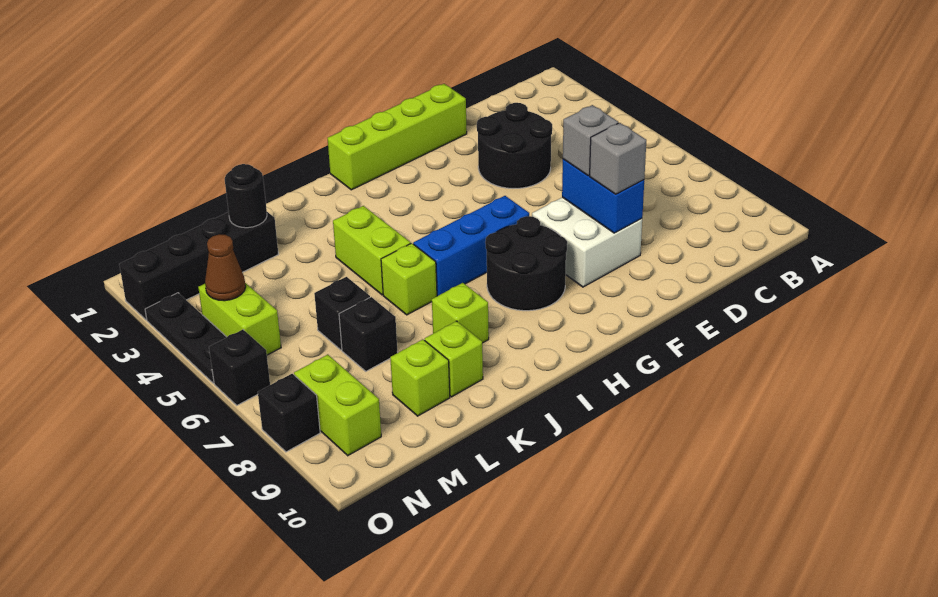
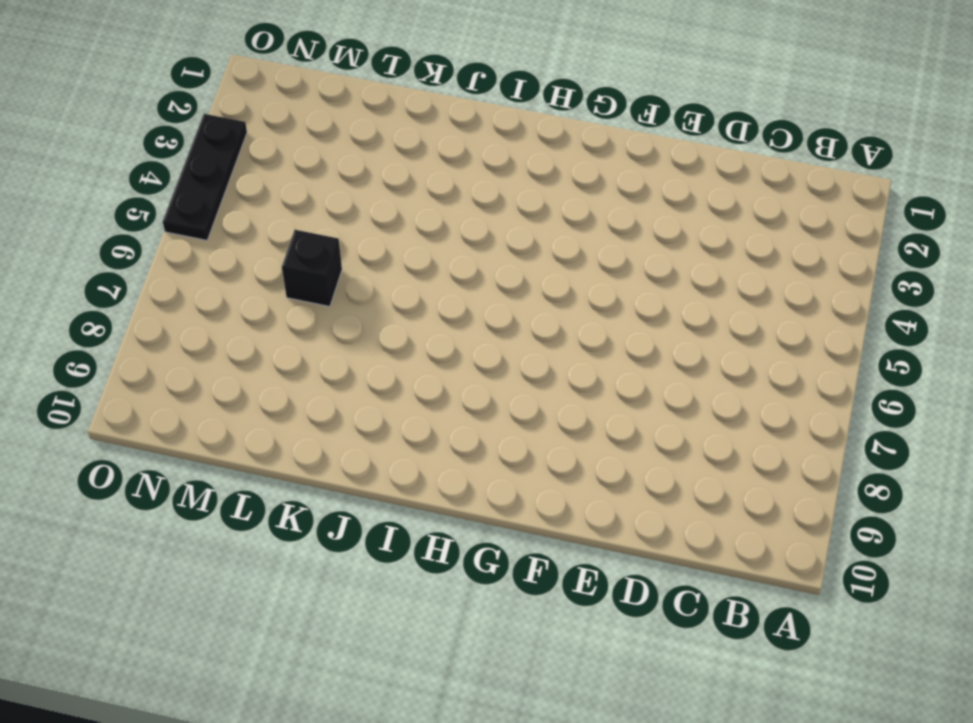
none -> black round brick D3:E4 level 1
none -> lime brick E1:H1 level 1
none -> white brick E7:F8 level 1

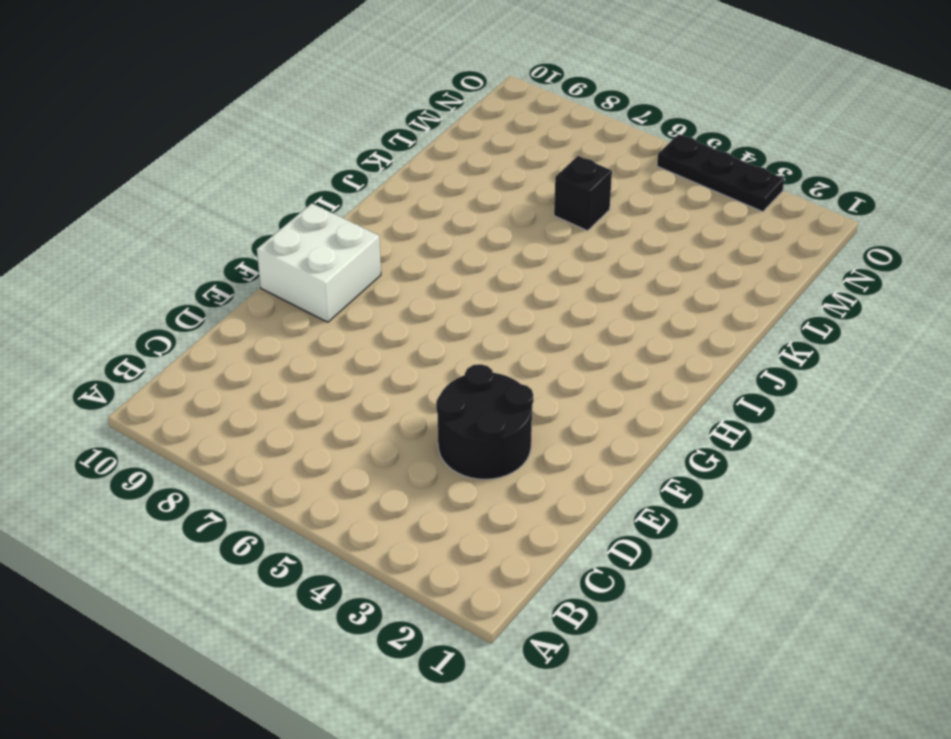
white brick F9:G10 level 1 -> white brick E7:F8 level 1
none -> lime brick E1:H1 level 1
none -> blue brick G6:I6 level 1
none -> black round brick G7:H8 level 1

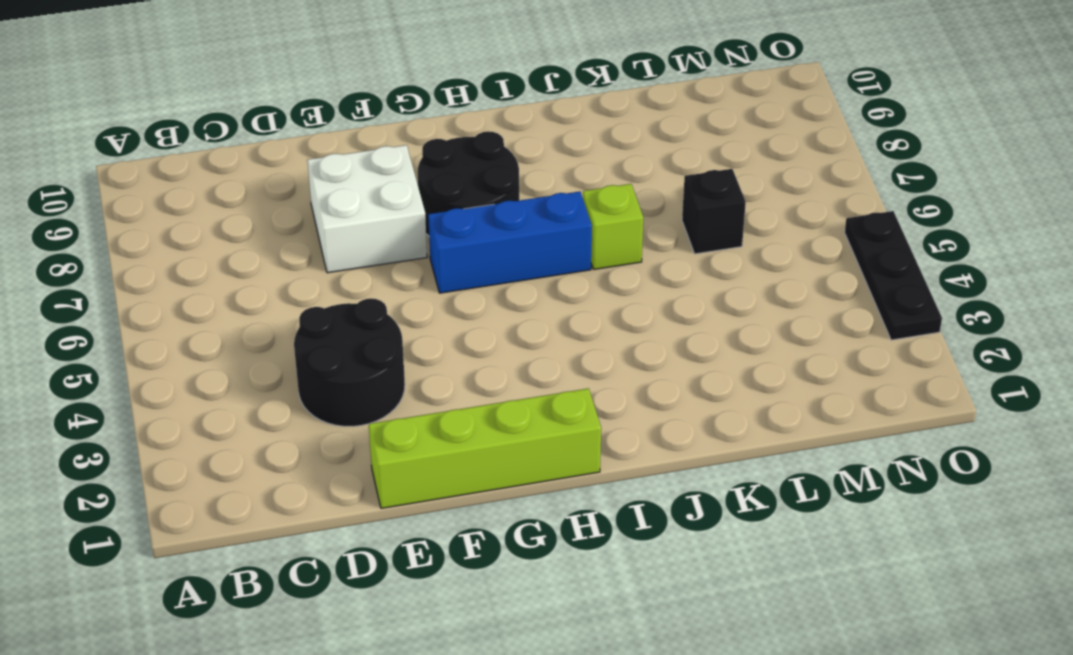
none -> lime brick J4:J5 level 1
none -> lime brick J8 level 1
none -> lime brick K9 level 1

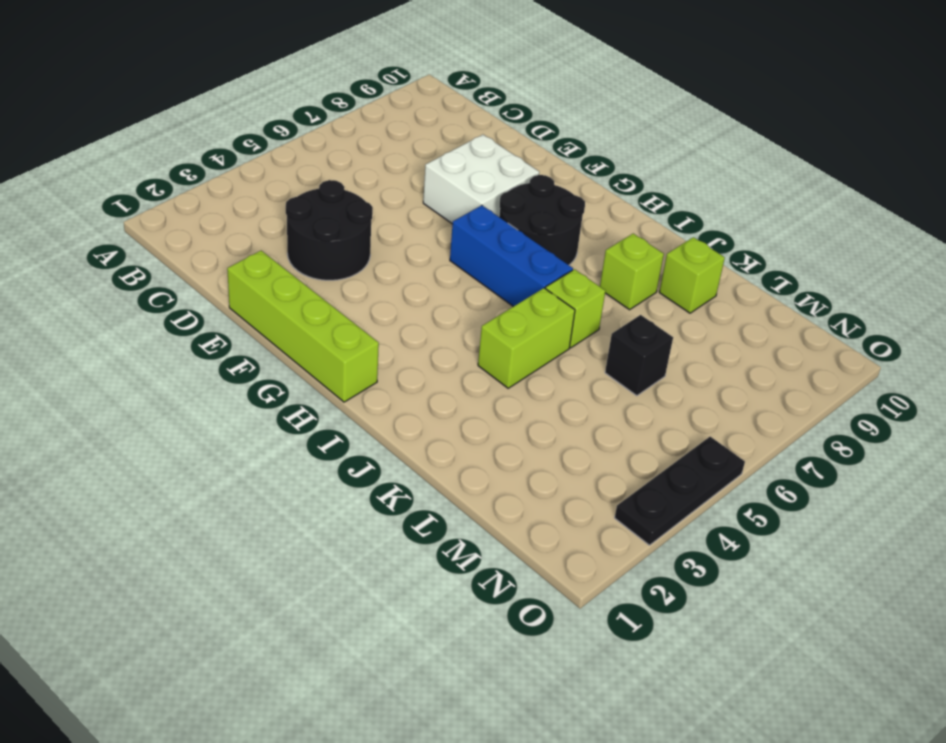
none -> black brick L2:O2 level 1
none -> black brick L7 level 1
none -> lime brick L9 level 1

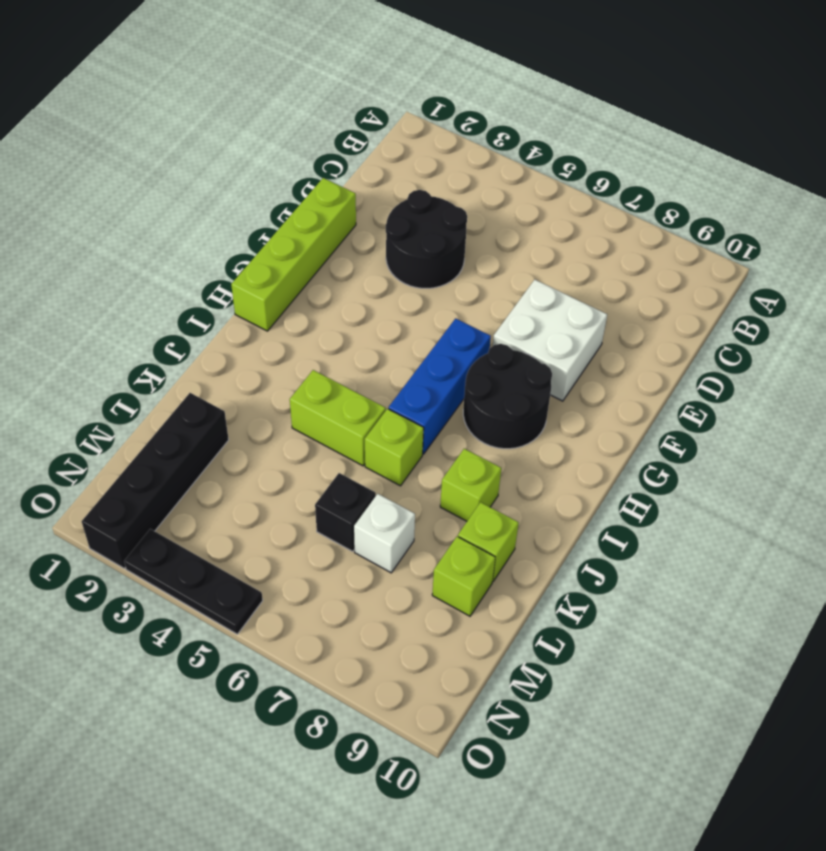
white brick L7 level 1 -> black brick L7 level 1
none -> lime brick N4:N5 level 1
none -> lime brick N8:N9 level 1
none -> black brick O6 level 1

